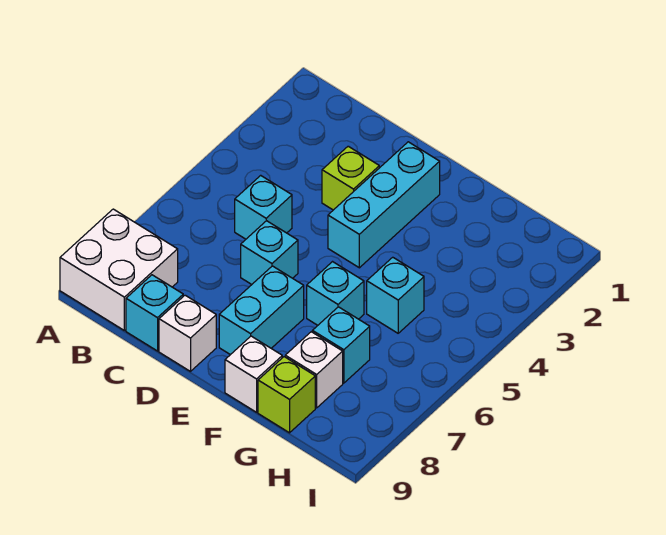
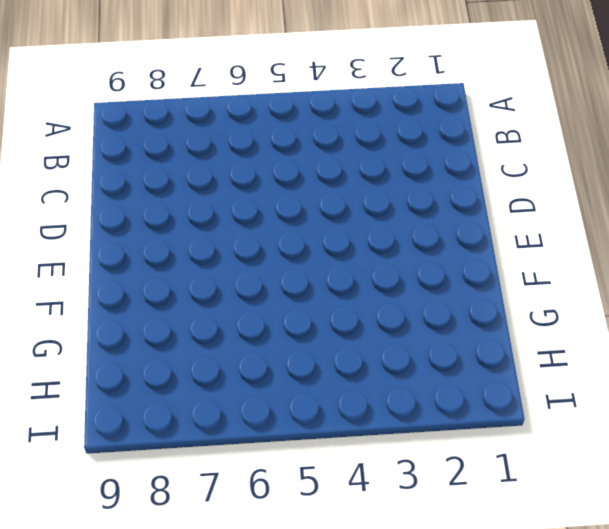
none -> white brick A8:B9 level 1
none -> cyan brick C5 level 1
none -> cyan brick C9 level 1

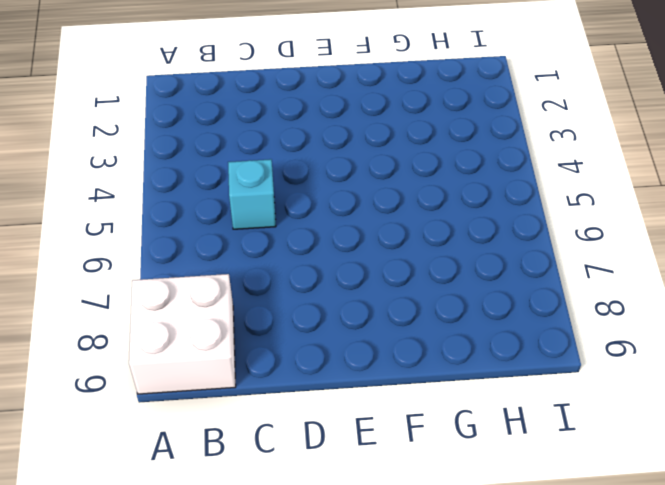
none -> cyan brick C9 level 1
none -> lime brick D3 level 1
none -> cyan brick D6 level 1

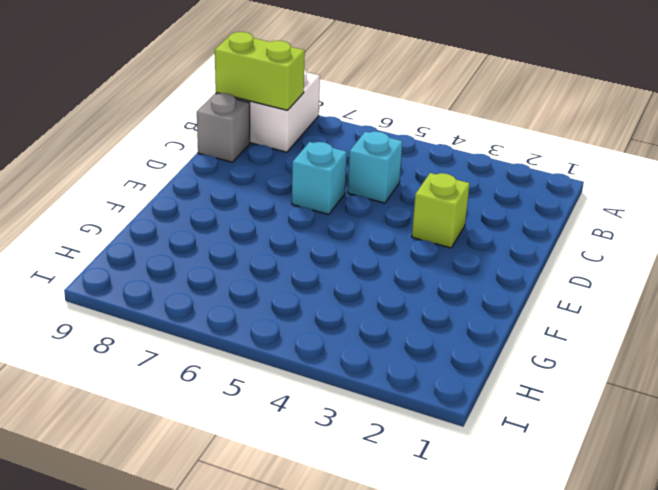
lime brick B8:B9 level 2 -> none
grey brick C9 level 1 -> cyan brick C9 level 1
none -> white brick D9 level 1
none -> cyan brick E2:E4 level 1
none -> cyan brick E7:E8 level 1

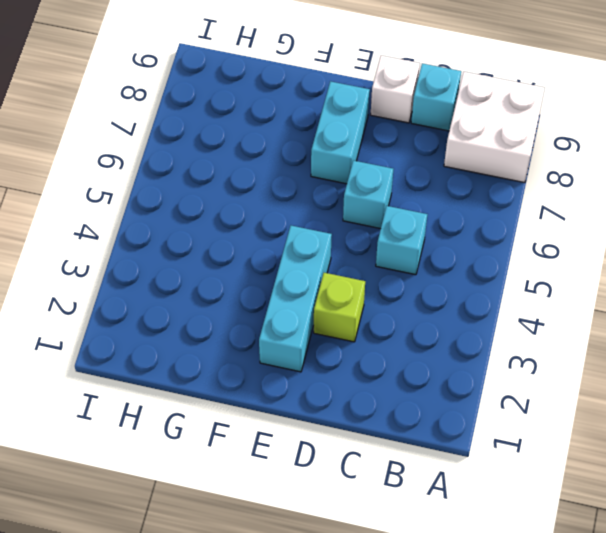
none -> cyan brick F6 level 1
none -> white brick F9 level 1
none -> cyan brick G5 level 1

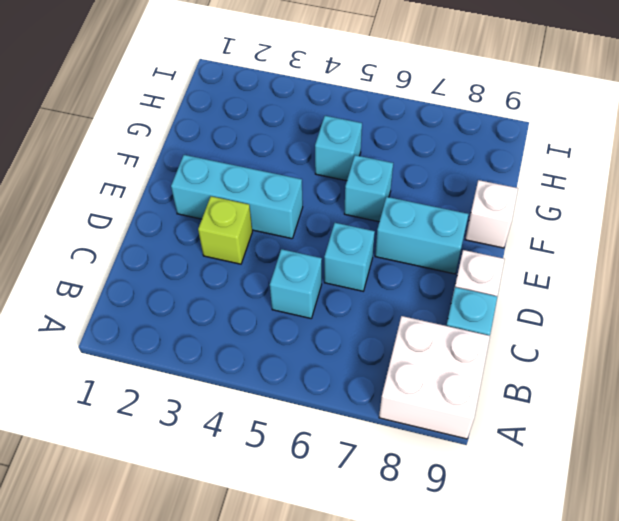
none -> cyan brick G7 level 1
none -> white brick G8 level 1
none -> lime brick G9 level 1

